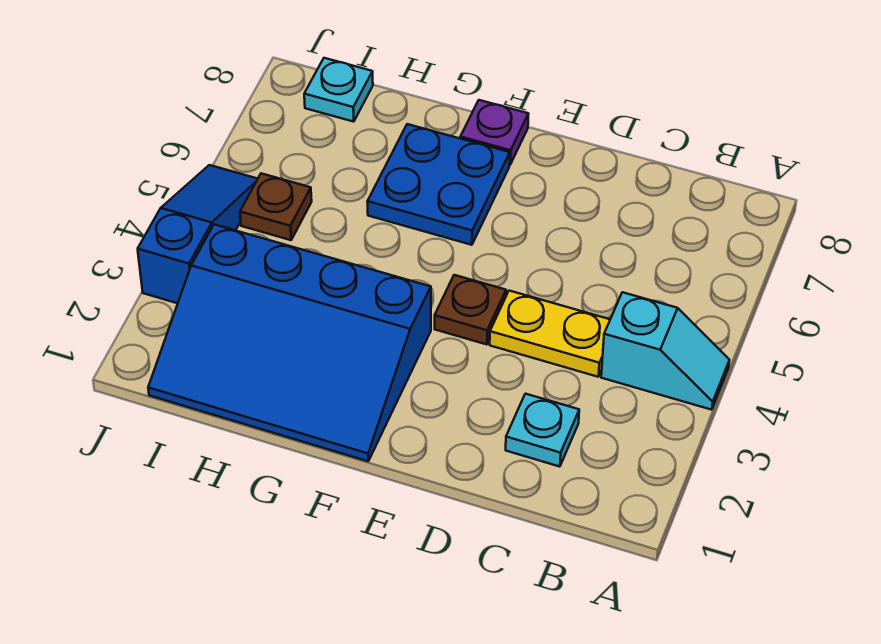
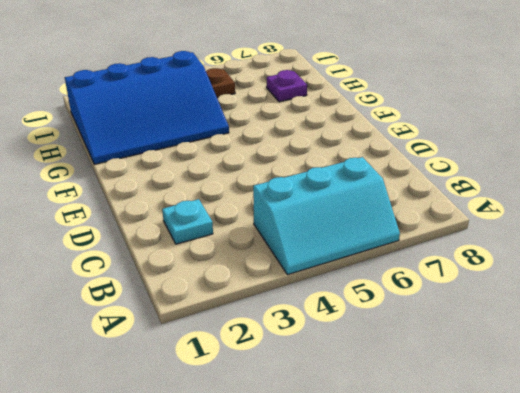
cyan slope A4:B6 level 1 top B -> cyan slope A4:B4 level 1 top B
blue slope G1:I4 level 1 top I -> blue slope F1:I3 level 1 top 3
purple plate H7 level 1 -> purple plate F8 level 1
none -> yellow plate C4:D4 level 1
none -> brown plate E4 level 1

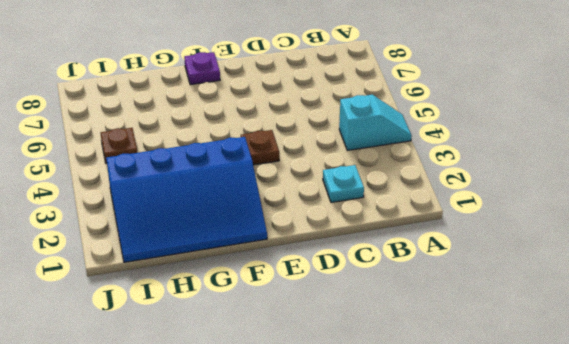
none -> yellow plate C4:D4 level 1
none -> blue plate F6:G7 level 1

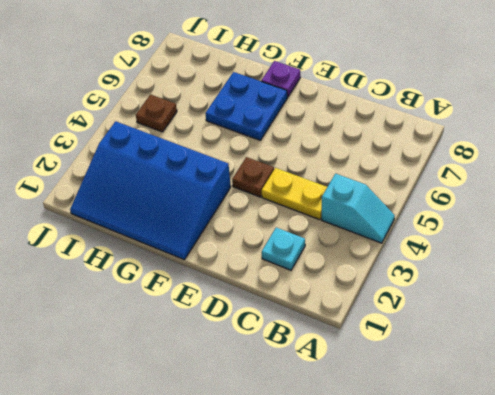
none -> cyan plate I8 level 1
none -> blue slope J3:J5 level 1 top 3

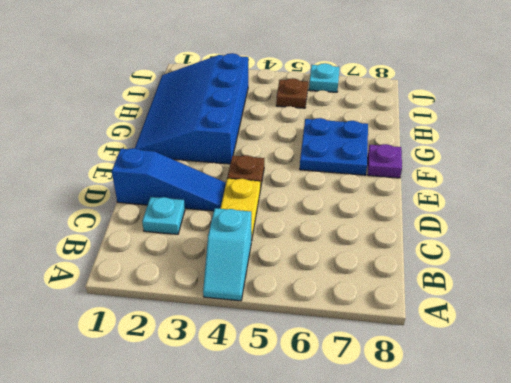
blue slope D1:D3 level 1 top 1 -> blue slope J3:J5 level 1 top 3
cyan plate J6 level 1 -> cyan plate I8 level 1

